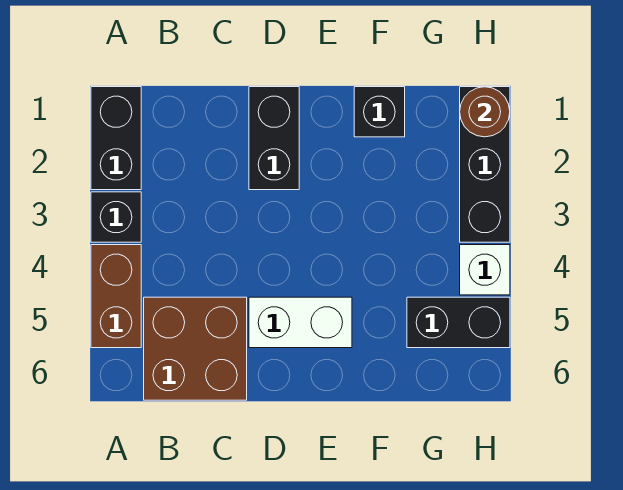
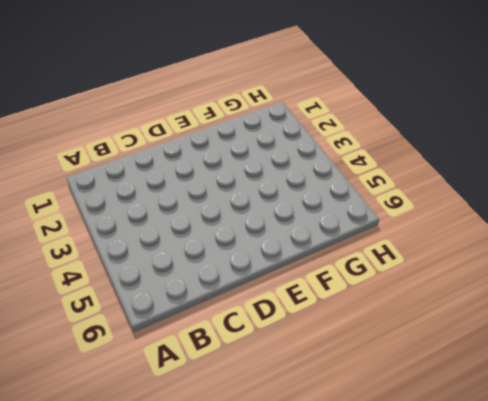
none -> black brick A1:A2 level 1
none -> black brick A3 level 1

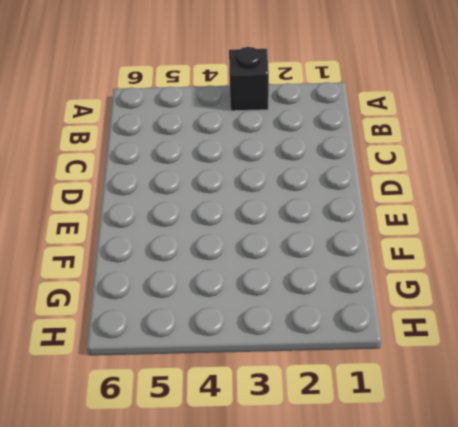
none -> black brick A1:A2 level 1
none -> brown brick A4:A5 level 1

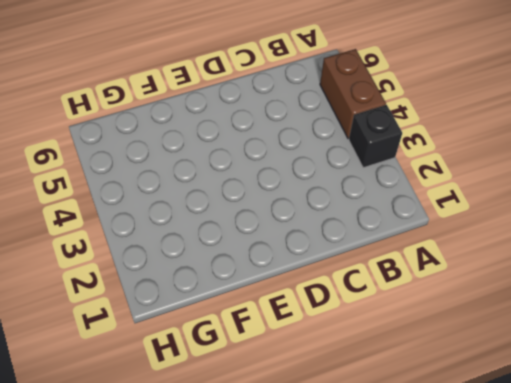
none -> black brick A1:A2 level 1
none -> brown brick B5:C6 level 1

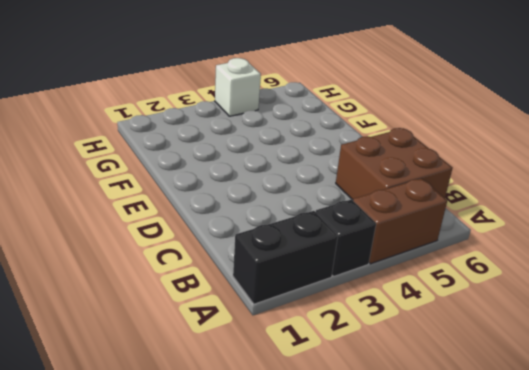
none -> black brick D1:D2 level 1
none -> white brick D5:E5 level 1

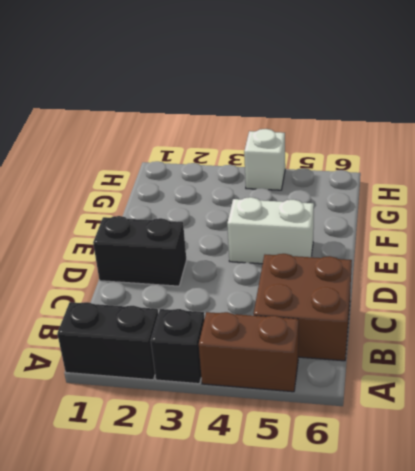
white brick E4:E5 level 1 -> white brick D5:E5 level 1
none -> black brick F1 level 1
none -> black brick G5:H5 level 1

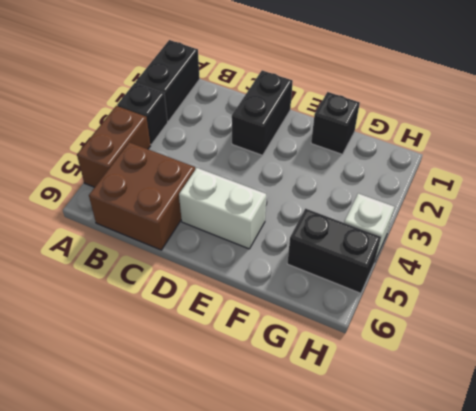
none -> black brick H1:H3 level 1
none -> brown round brick H1 level 2

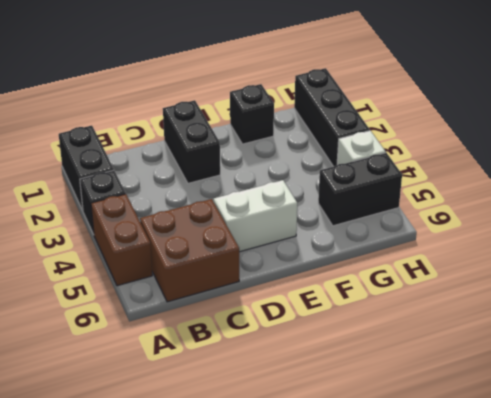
none -> brown round brick H1 level 2

